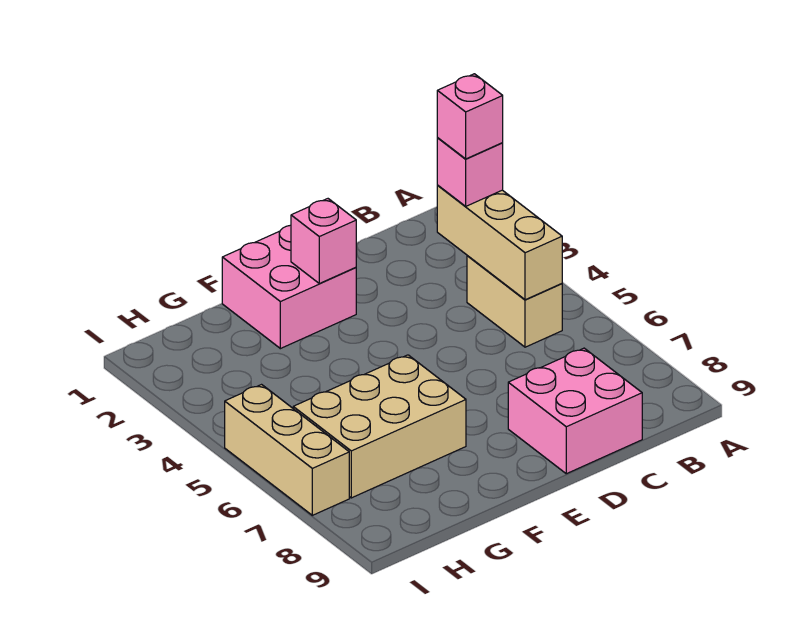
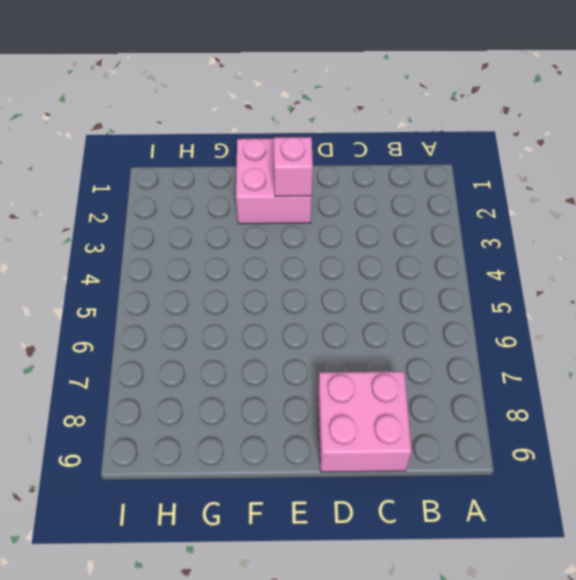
none -> tan brick B4:B5 level 1
none -> tan brick F6:H7 level 1

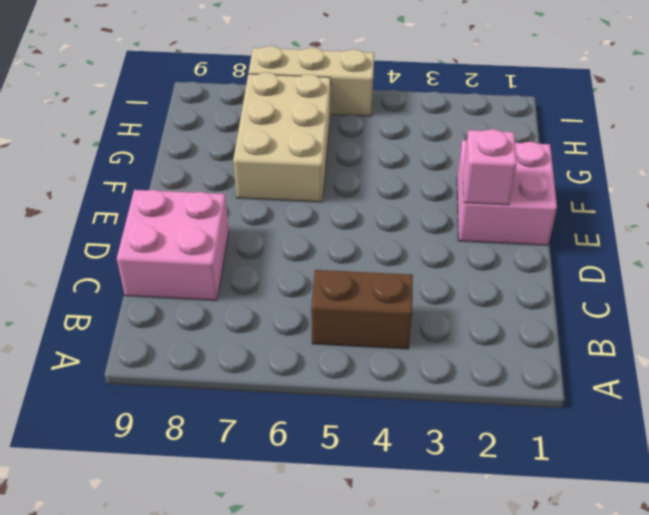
brown brick B4:B5 level 1 -> tan brick B4:B5 level 1
none -> tan brick B3:B5 level 2
none -> pink brick B3 level 3

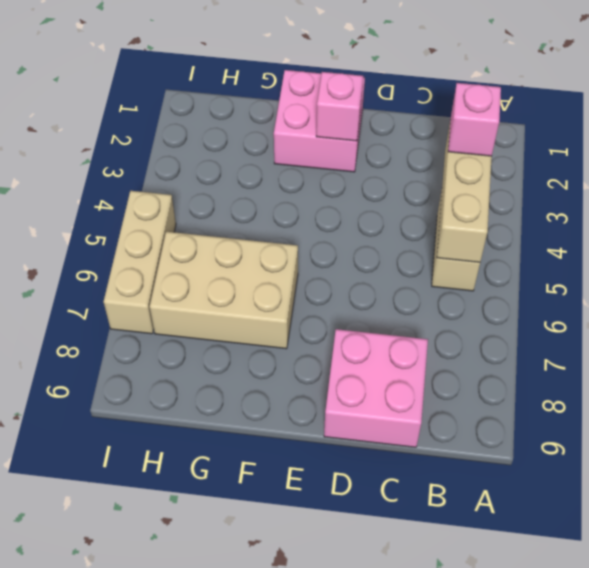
none -> pink brick B3 level 4

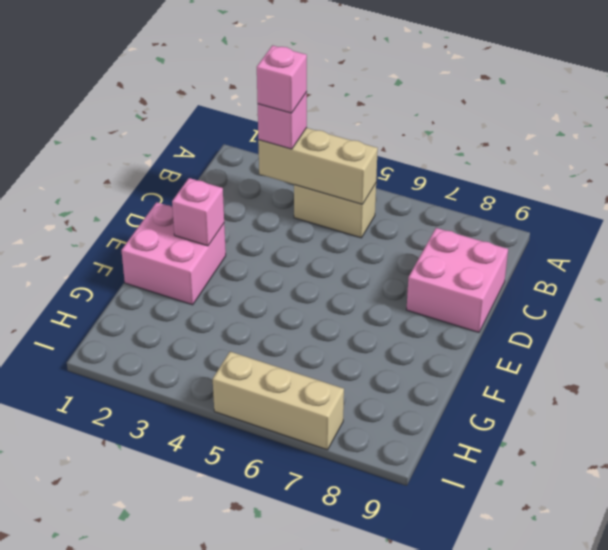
none -> tan brick F6:H7 level 1

